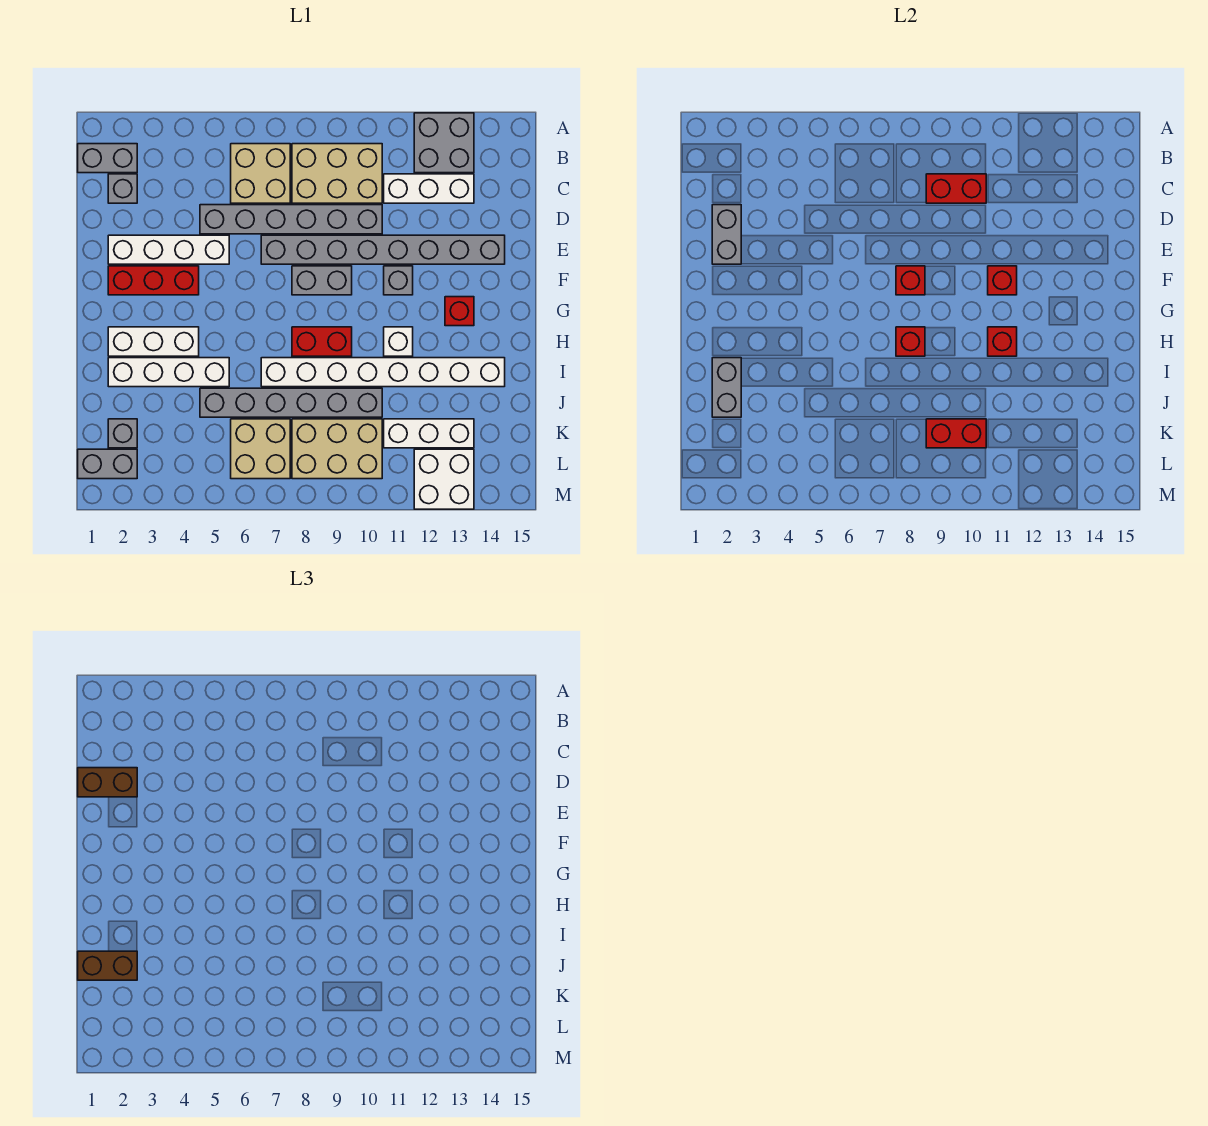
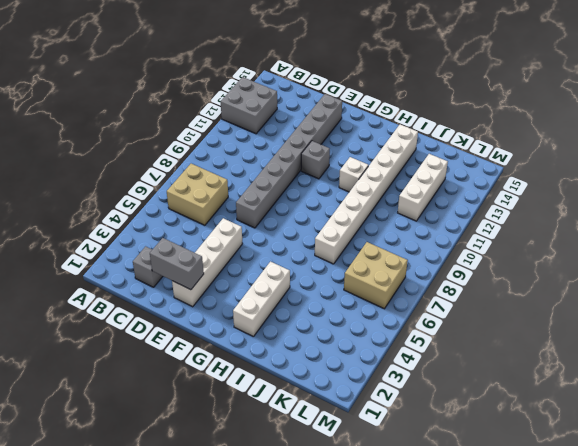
none -> grey brick B1:B2 level 1
none -> tan brick B8:C10 level 1
none -> white brick C11:C13 level 1
none -> grey brick D5:D10 level 1

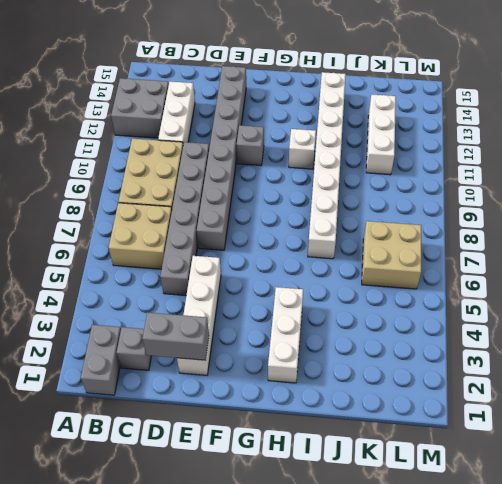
none -> red brick F2:F4 level 1
none -> grey brick F8:F9 level 1
none -> red brick G13 level 1
none -> red brick H8:H9 level 1

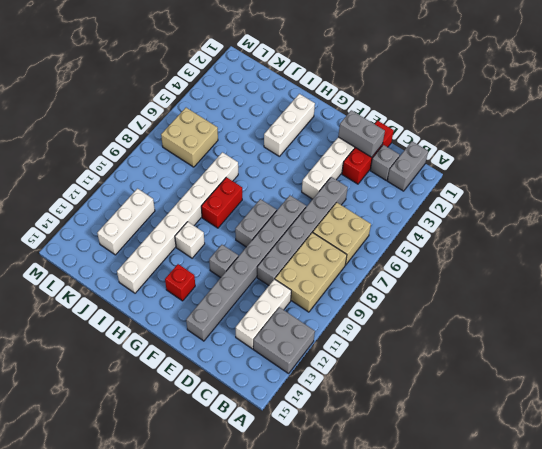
red brick D1:D3 level 1 -> red brick F2:F4 level 1
none -> white brick I2:I5 level 1
none -> grey brick J5:J10 level 1
none -> grey brick K2 level 1
none -> tan brick K8:L10 level 1

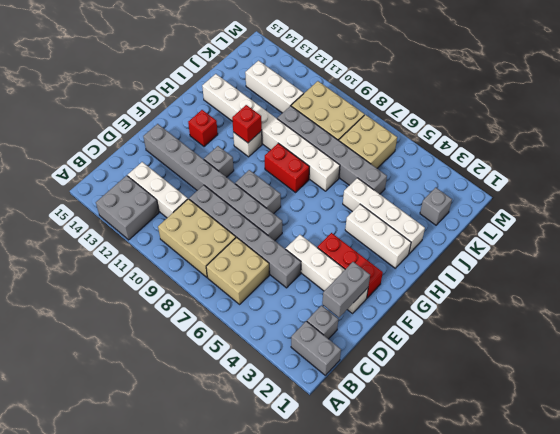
none -> grey brick L1:L2 level 1
none -> white brick L12:M13 level 1
none -> red brick C9:C10 level 2
none -> red brick F8 level 2

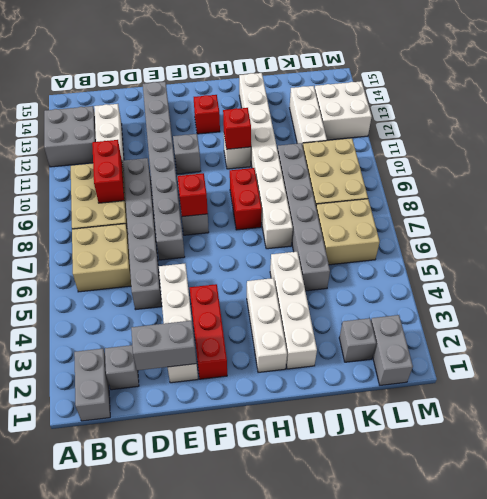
none -> red brick F11 level 2
none -> red brick H8 level 2
none -> grey brick I2:J2 level 2
none -> red brick K9:K10 level 2

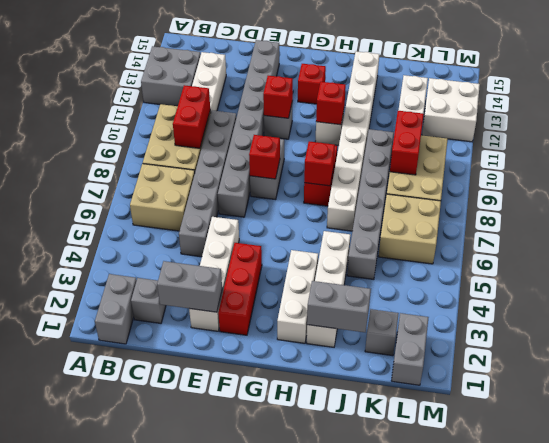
none -> brown brick D1:D2 level 3
none -> brown brick J1:J2 level 3

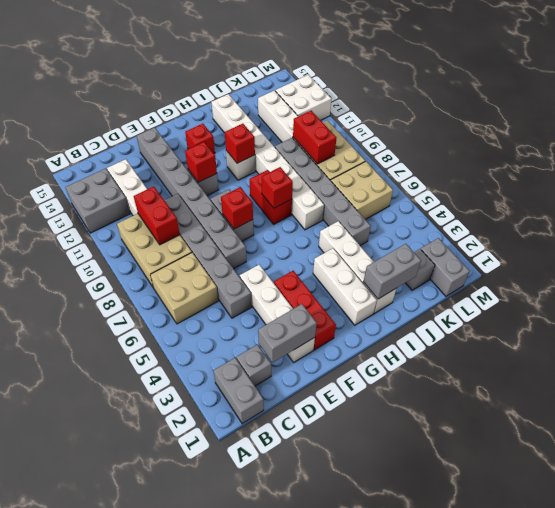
none -> brown brick D1:D2 level 3
none -> brown brick J1:J2 level 3

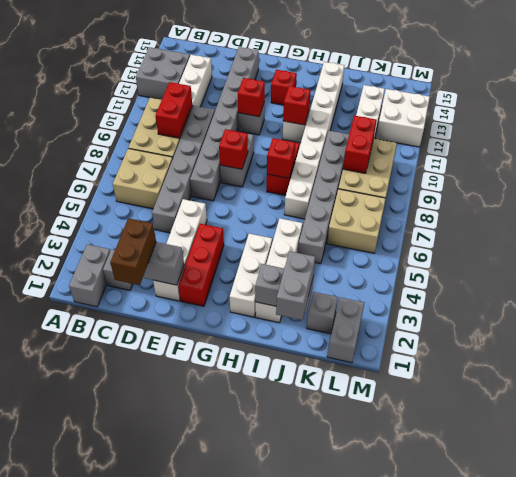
grey brick J1:J2 level 3 -> brown brick J1:J2 level 3

